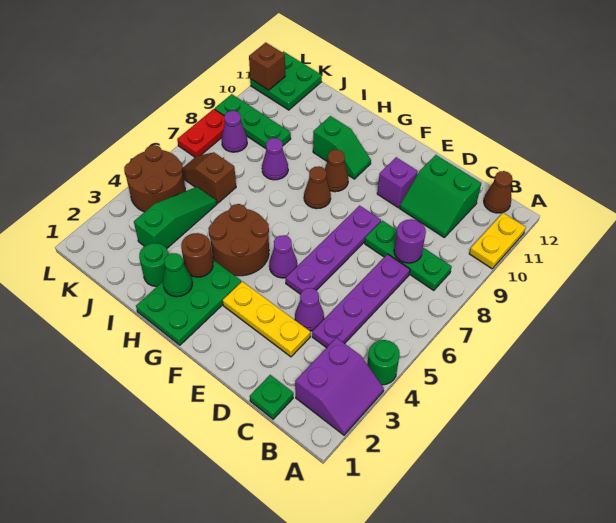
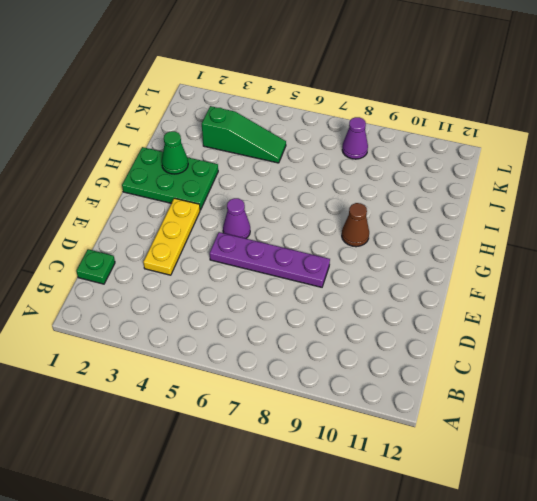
none -> purple slope A2:B3 level 1 top B
none -> green round brick A4 level 1
none -> yellow plate A10:A11 level 1
none -> green plate B8:D8 level 1

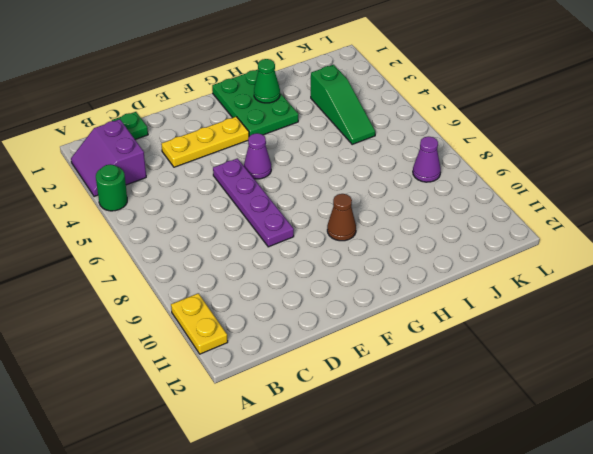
none -> green plate B8:D8 level 1
none -> brown cone B12 level 1
none -> purple plate C4:C7 level 1
none -> green slope C10:D11 level 1 top 11

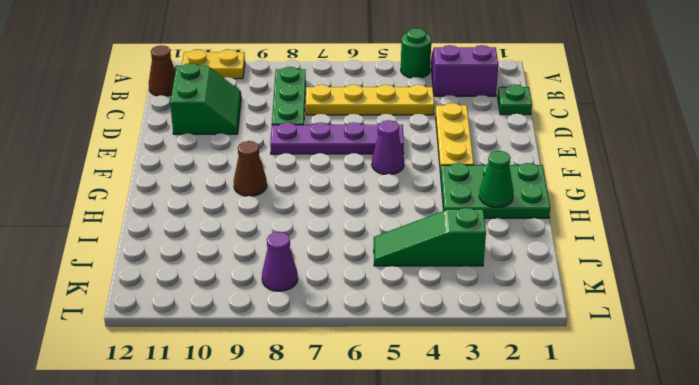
yellow plate C4:C7 level 1 -> purple plate C4:C7 level 1
none -> purple cone D4 level 1
none -> purple brick E10 level 1
none -> brown round brick G4:H5 level 1
none -> brown cone G8 level 1

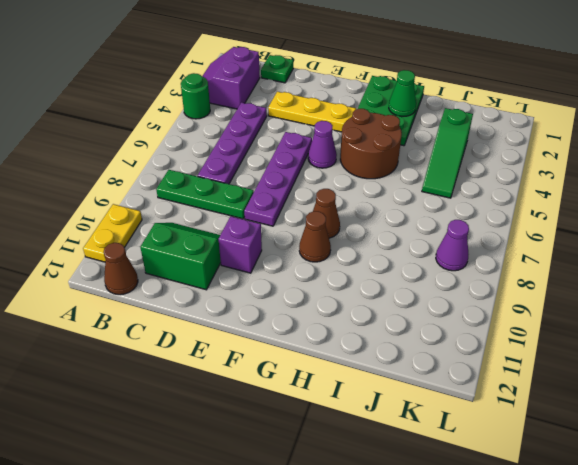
none -> purple cone D4 level 1
none -> green slope G10:H10 level 1 top H
none -> green round brick I2 level 1
none -> purple cone I8 level 1

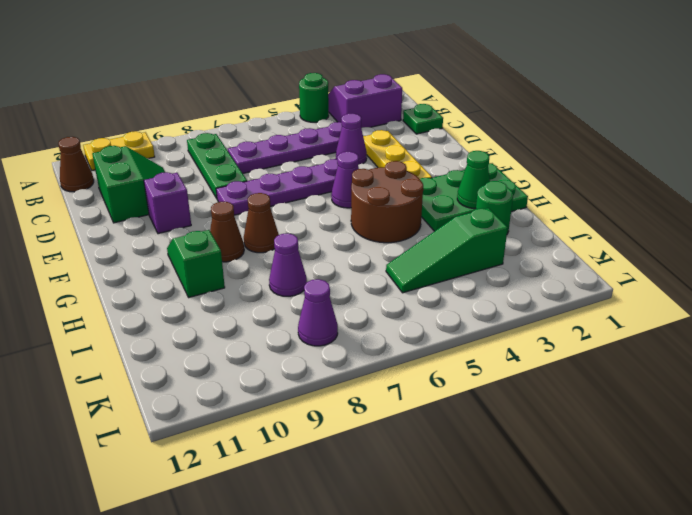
none -> brown slope J6:K6 level 1 top J
none -> green plate J9:L9 level 1
none -> brown round brick K4:L5 level 1
none -> green plate K11:L12 level 1

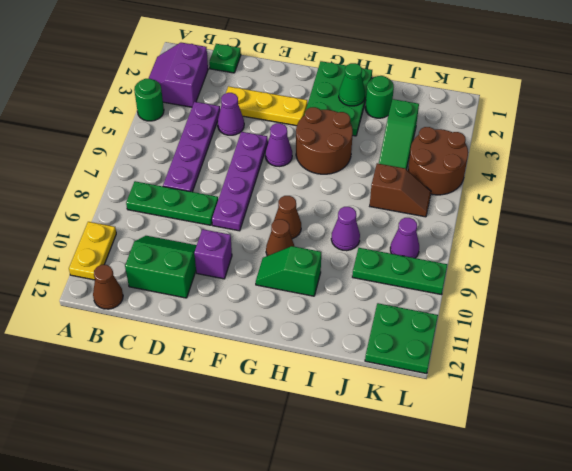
none -> red plate L7:L8 level 1
none -> purple round brick C8 level 2
none -> brown round brick H3 level 2
none -> brown brick L11 level 2

